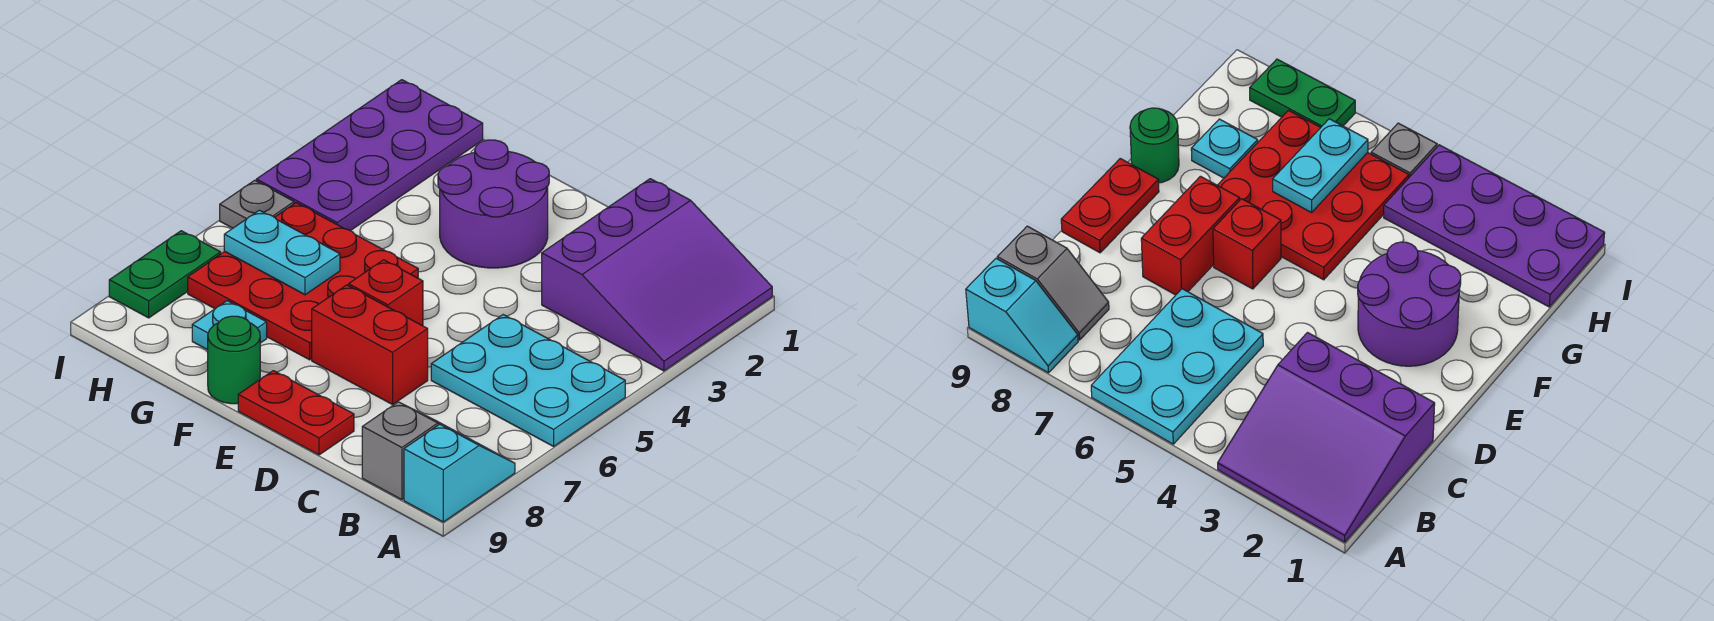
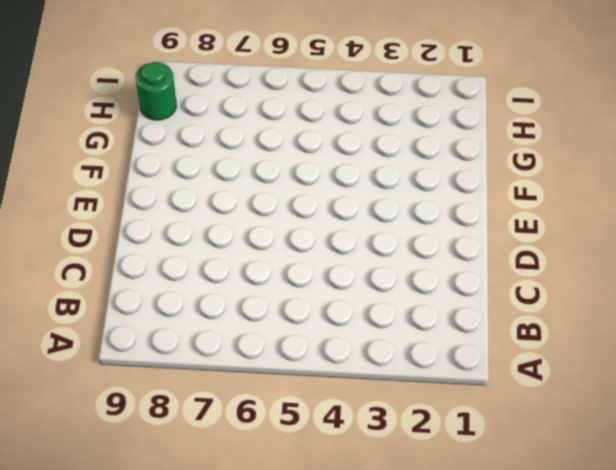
green round brick H9 level 1 -> green round brick F9 level 1
none -> purple slope A1:C3 level 1 top C
none -> cyan plate A5:C6 level 1
none -> cyan slope A8:A9 level 1 top 9

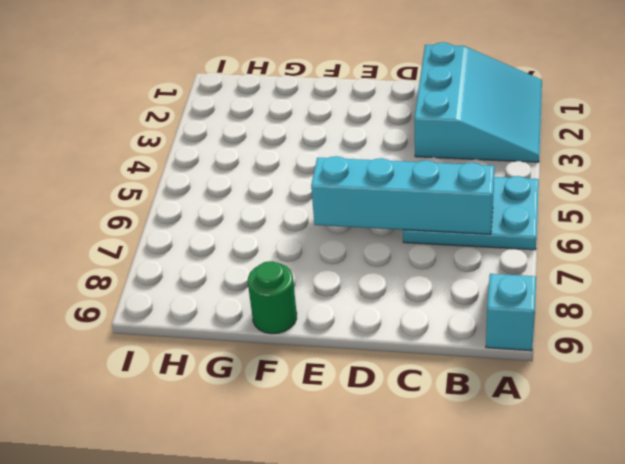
cyan slope A1:C3 level 1 top C -> purple slope A1:C3 level 1 top C
cyan brick B6:E6 level 2 -> none
none -> grey slope B8:B9 level 1 top 9
none -> red brick D7:E7 level 1
none -> red plate D9:E9 level 1

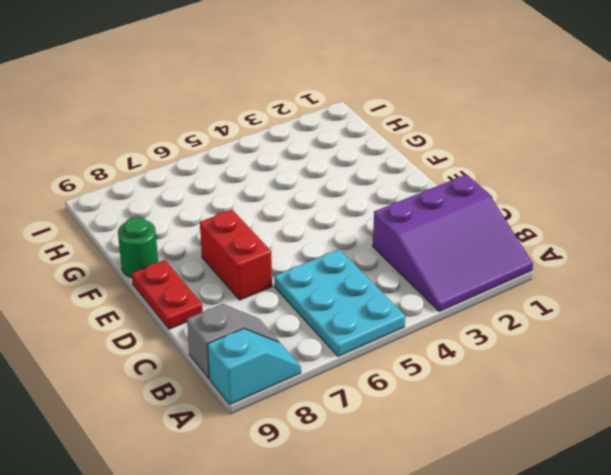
none -> purple round brick E2:F3 level 1
none -> red brick E6 level 1
none -> red plate F5:H7 level 1

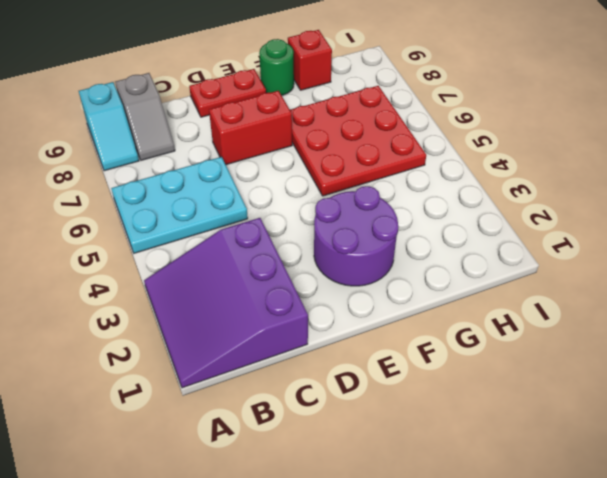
red brick G9 level 1 -> red brick E6 level 1
none -> cyan plate G8 level 1
none -> purple plate H1:I4 level 1
none -> grey plate I5 level 1

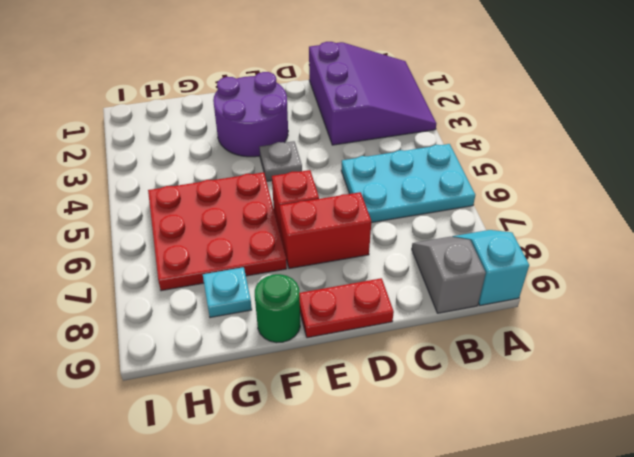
grey plate E4 level 1 -> grey plate I5 level 1
none -> purple plate H1:I4 level 1
none -> green plate I7:I8 level 1
none -> cyan plate G6:H6 level 2

